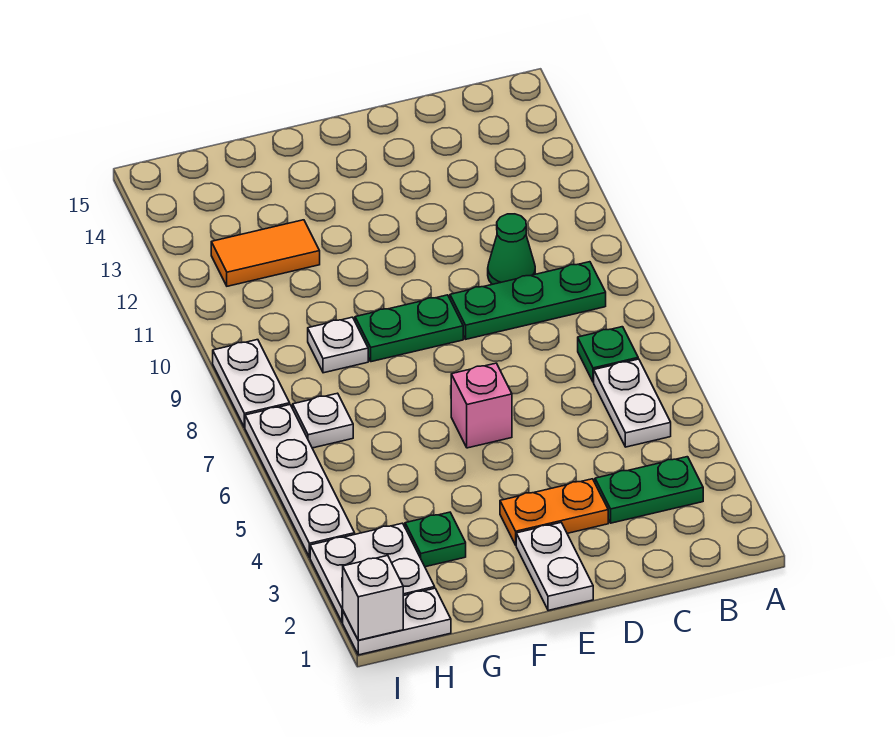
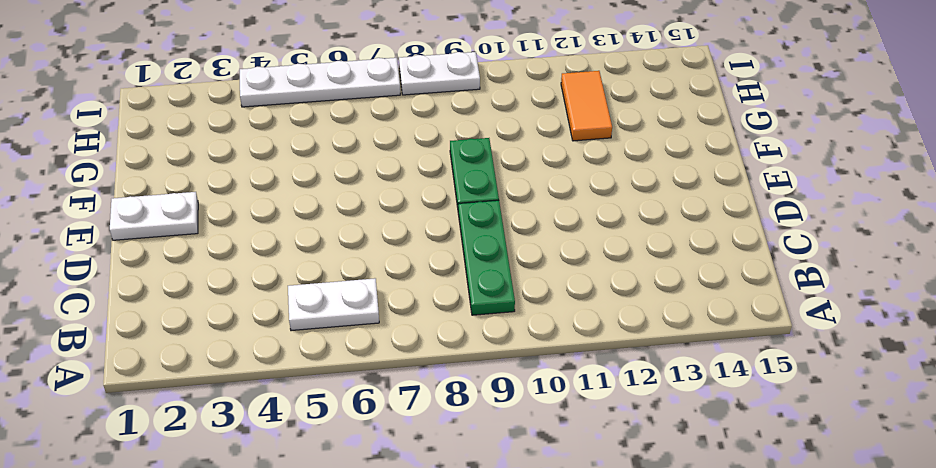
none -> green plate B3:C3 level 1
none -> green plate B7 level 1
none -> green cone C10 level 1

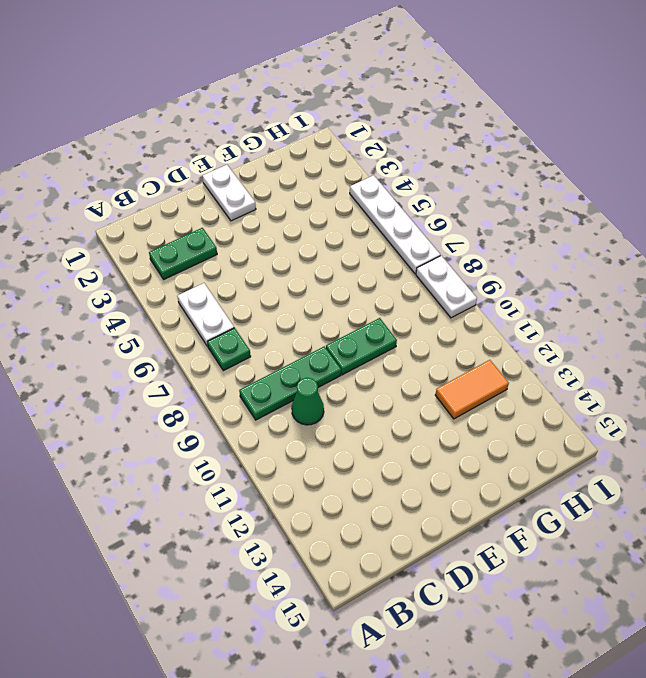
none -> orange plate D3:E3 level 1
none -> pink brick E6 level 1
none -> green plate G3 level 1

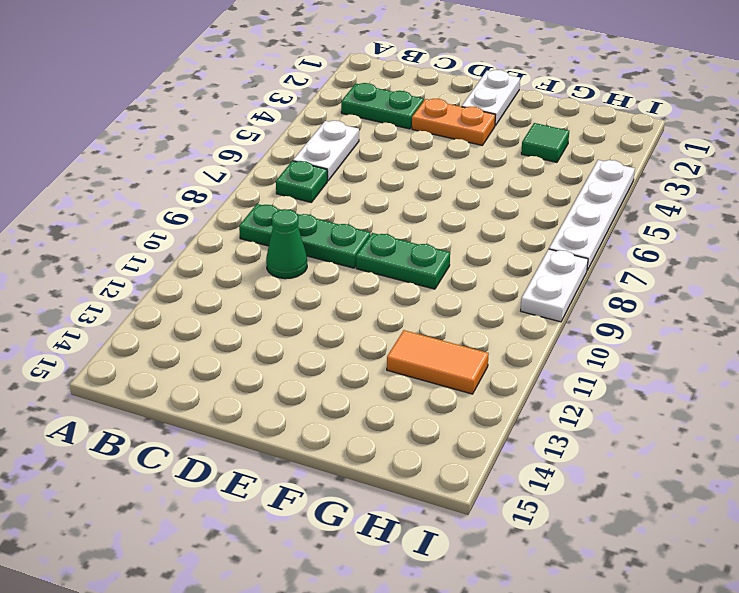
green tile G3 level 1 -> green plate G3 level 1
none -> pink brick E6 level 1
none -> white plate G9 level 1
none -> white plate H1:I1 level 1

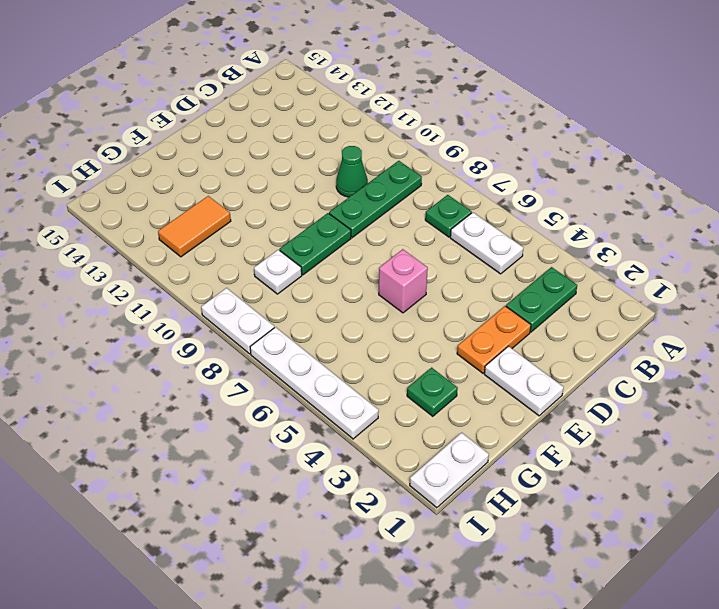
none -> white plate H2:I3 level 1
none -> white plate H7 level 1
none -> white brick I1 level 2

